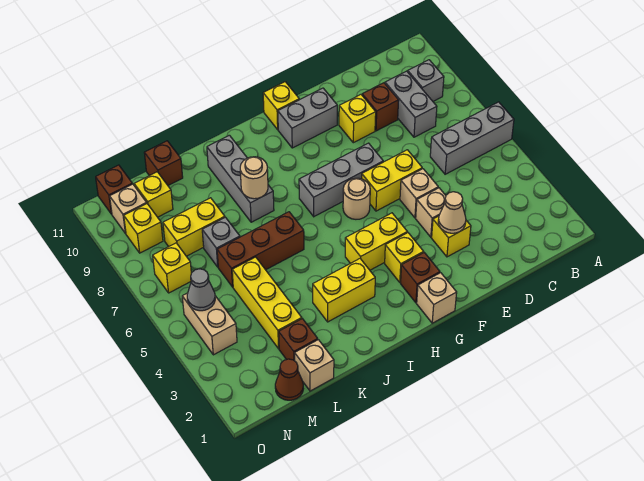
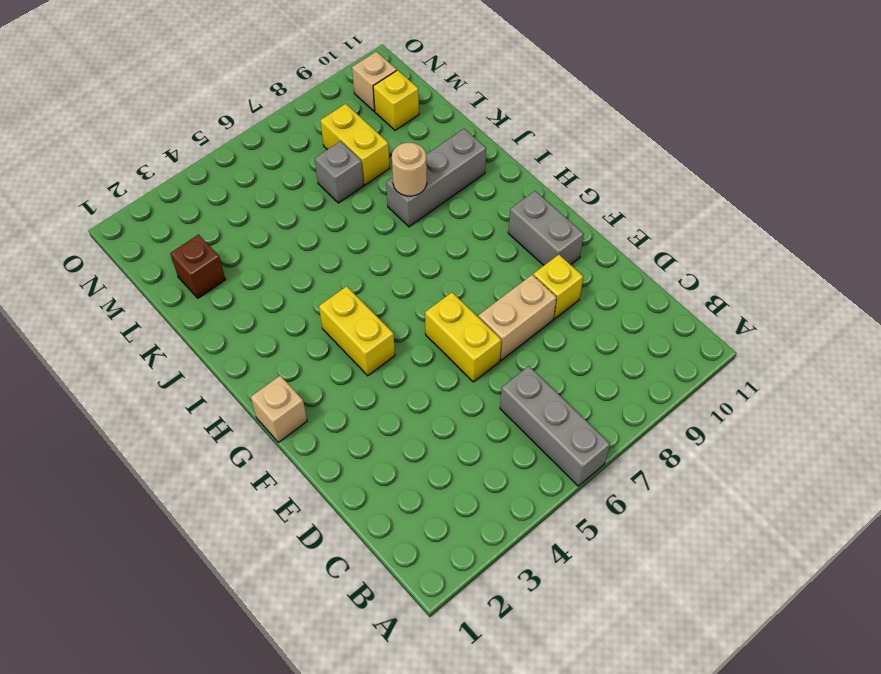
tan brick E7:E8 level 1 -> tan brick N4:N5 level 1
none -> grey brick B9 level 1
none -> grey brick C8:C9 level 1
none -> brown brick D9 level 1
none -> yellow brick E3 level 1

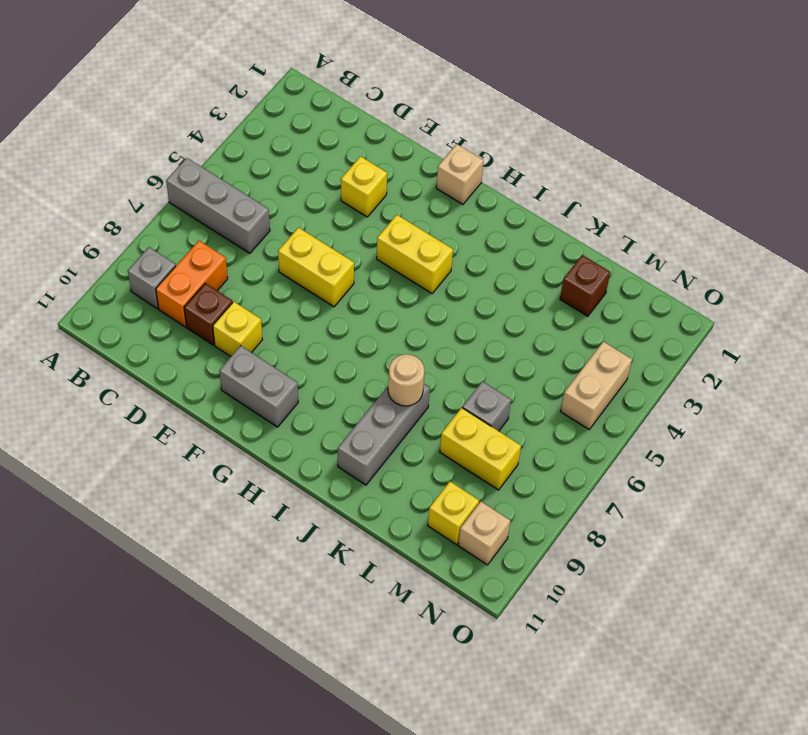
orange brick C8:C9 level 1 -> grey brick C8:C9 level 1
none -> tan brick E4 level 1
none -> tan brick E5 level 1
none -> grey brick F7:H7 level 1
none -> brown brick G2 level 1

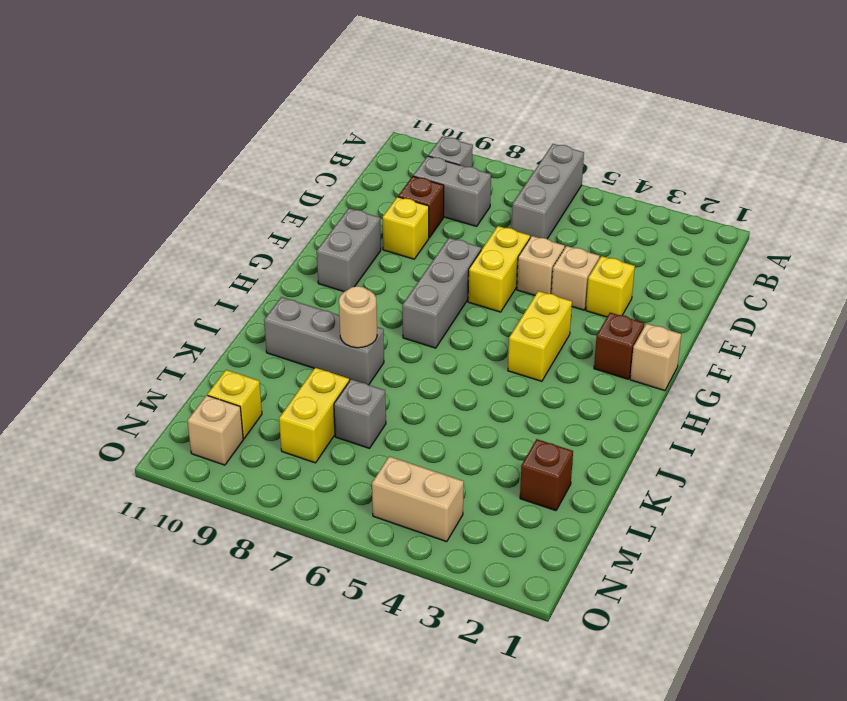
none -> yellow brick G3 level 1
none -> tan round brick G6 level 1
none -> yellow brick G11 level 1
none -> yellow brick I3:J3 level 1

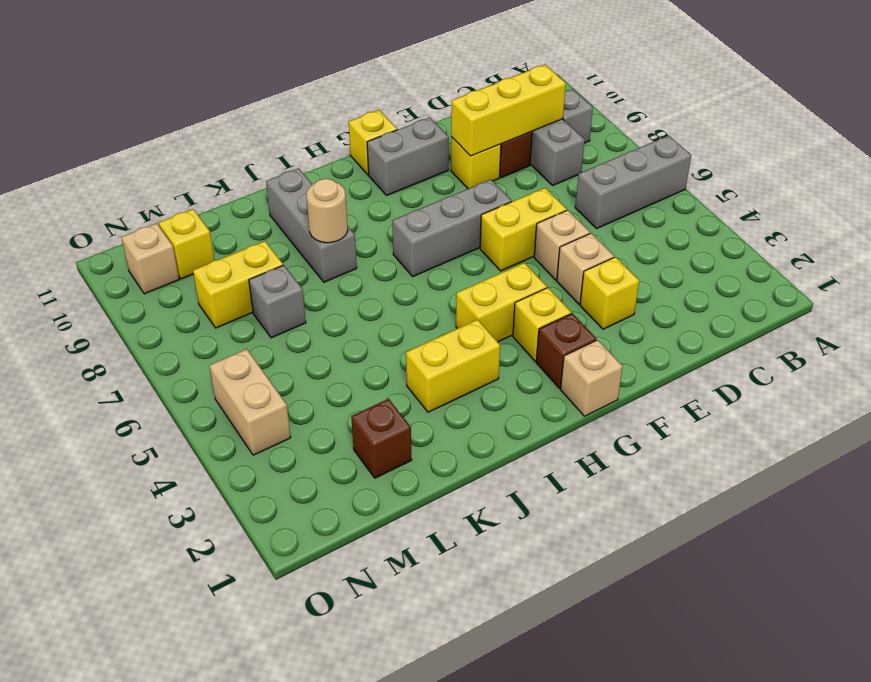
yellow brick C9:E9 level 2 -> yellow brick L3:L5 level 1
none -> tan round brick G6 level 1
none -> brown brick J6:L6 level 1
none -> tan brick L1 level 1
none -> brown brick L11 level 1

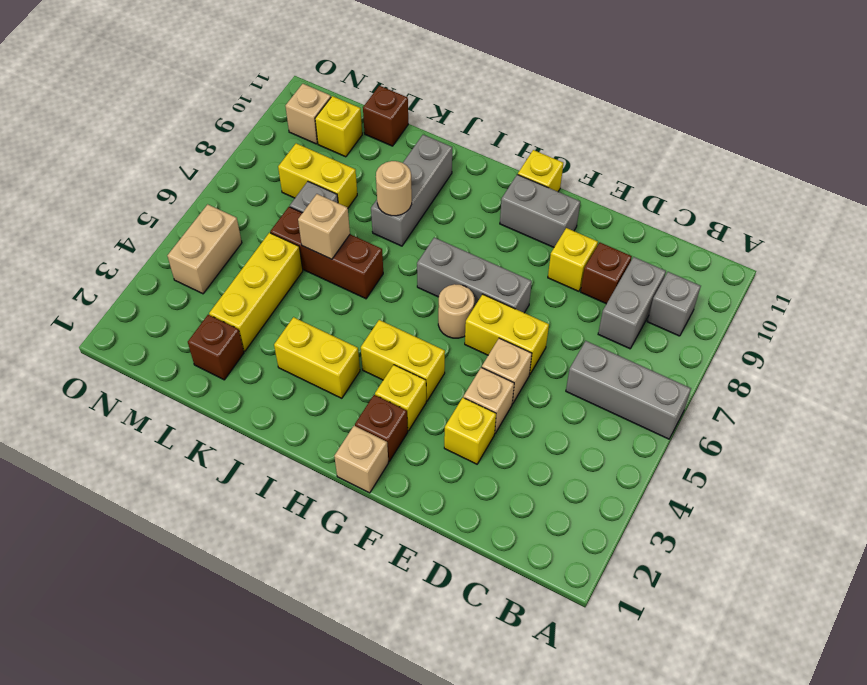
tan brick K6 level 2 -> tan brick L1 level 1
none -> brown cone M1 level 1
none -> yellow brick N7 level 1
none -> yellow brick N9 level 1
none -> brown brick N11 level 1

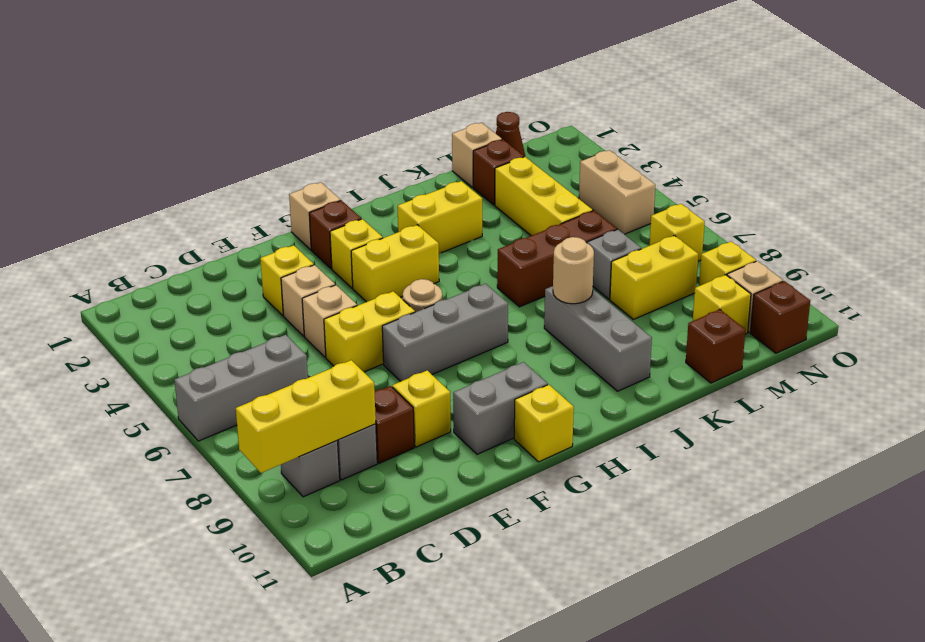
yellow brick A9:C9 level 2 -> none
none -> tan cone E3 level 2
none -> grey cone N5 level 2

